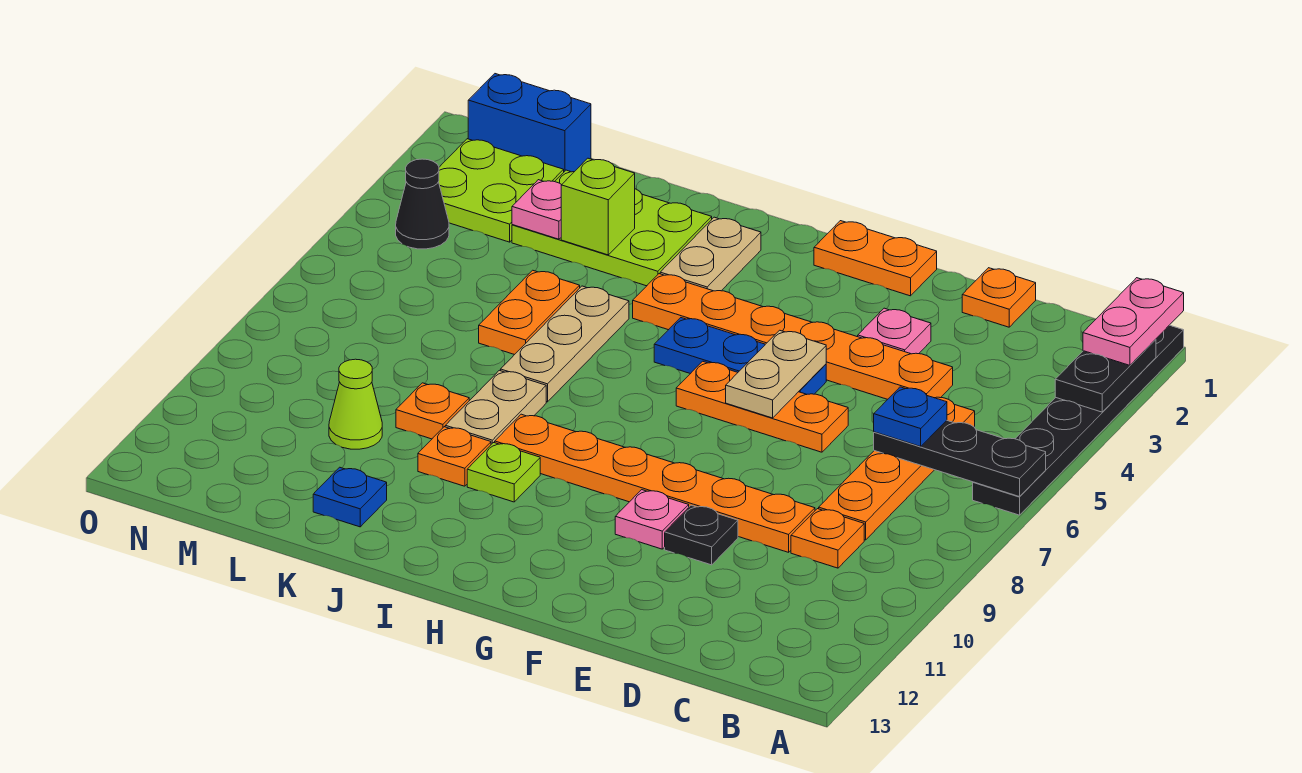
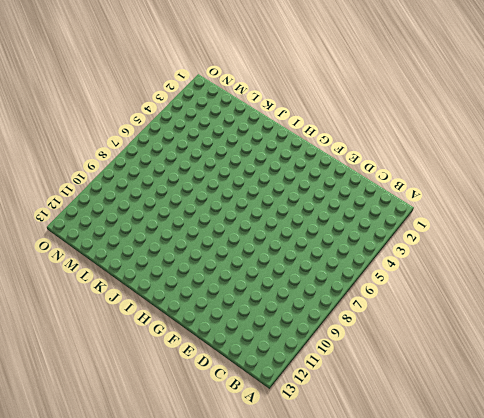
none -> black plate A1:A6 level 1
none -> orange plate C5:C8 level 1
none -> orange plate C9 level 1
none -> orange plate D1 level 1

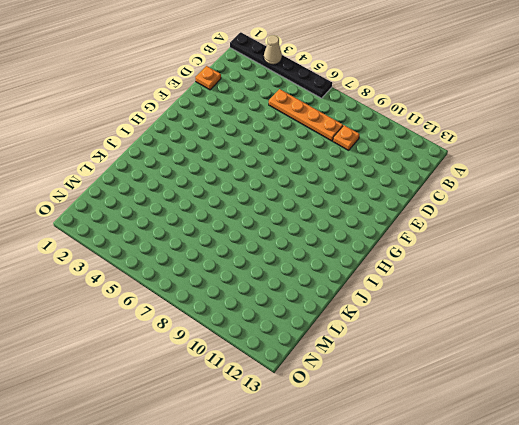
tan cone A3 level 2 -> black plate A2:A3 level 2
none -> orange plate D4:I4 level 1
none -> orange plate D9:I9 level 1
none -> pink plate E3 level 1
none -> orange plate E6:G6 level 1

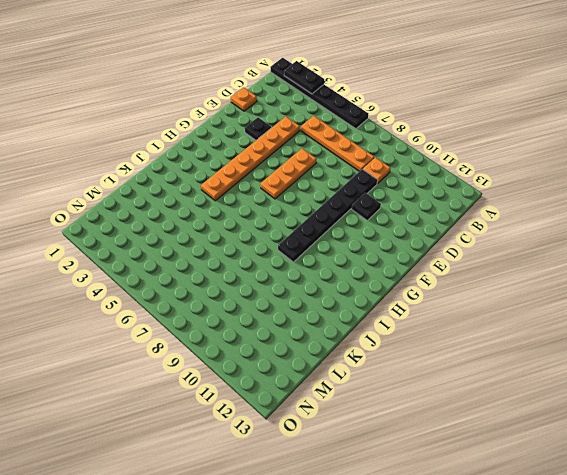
black plate D9:I9 level 1 -> orange plate D9:I9 level 1
black plate E3 level 1 -> pink plate E3 level 1
none -> orange plate F1:G1 level 1
none -> blue plate F5:H5 level 1
none -> pink plate F10 level 1
none -> tan plate I2:I3 level 1

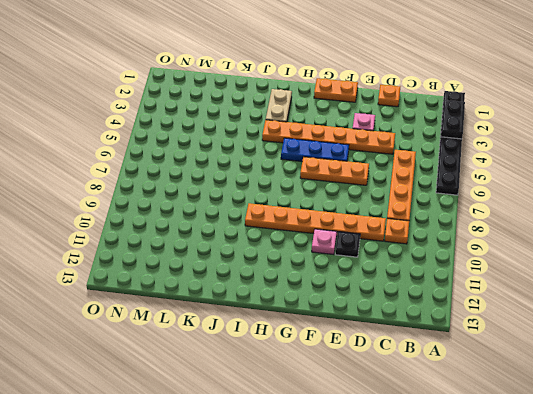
none -> lime plate I10 level 1
none -> lime plate J2:L3 level 1
none -> tan plate J5:J7 level 1
none -> tan plate J8:J9 level 1

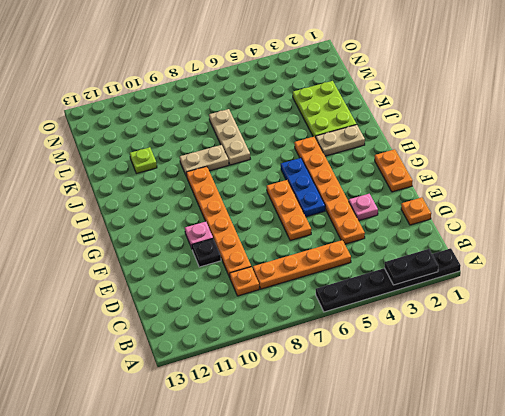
tan plate J7:L7 level 1 -> tan plate J5:J7 level 1
lime plate K11 level 1 -> lime plate I10 level 1
none -> orange plate J10 level 1
none -> orange plate K5:K6 level 1
none -> orange plate K9 level 1
none -> blue plate K12 level 1

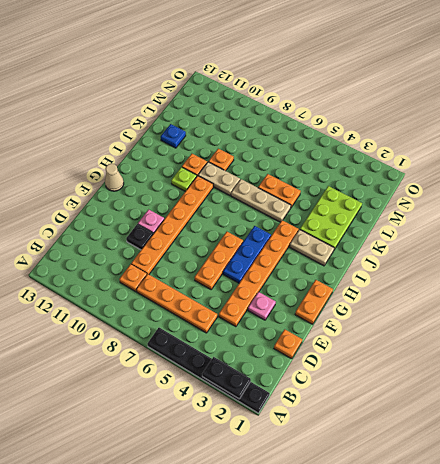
tan cone G13 level 1 -> none
none -> lime cone L10 level 1
none -> blue brick M1:N1 level 1
none -> lime plate M2:N3 level 1
none -> black cone N4 level 1

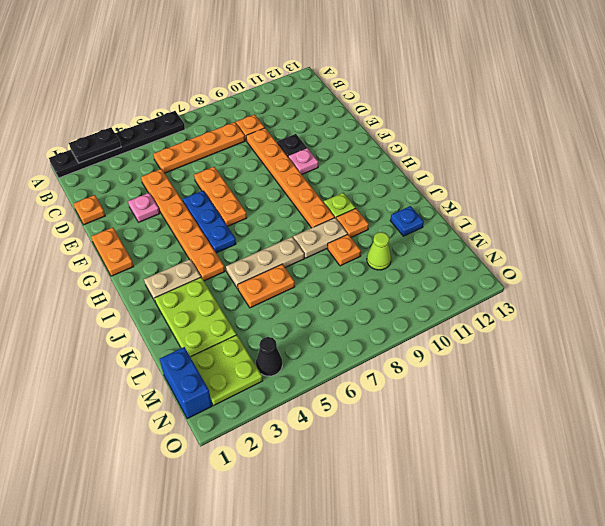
none -> black plate A6:C6 level 2
none -> tan plate F5:F6 level 2
none -> lime brick K3 level 2
none -> pink plate L3 level 2

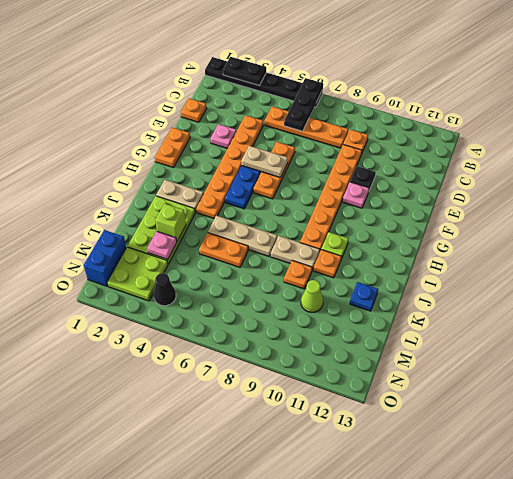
none -> pink plate A1:A2 level 3
none -> blue plate C6 level 3

